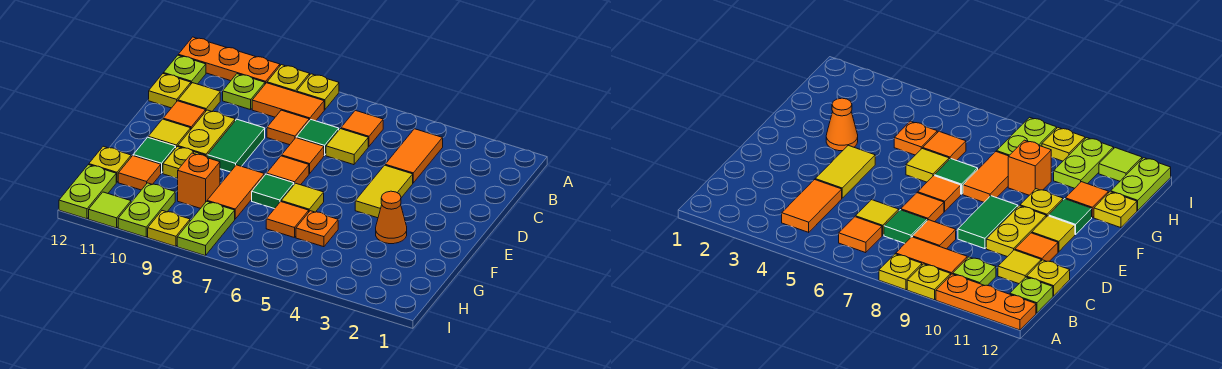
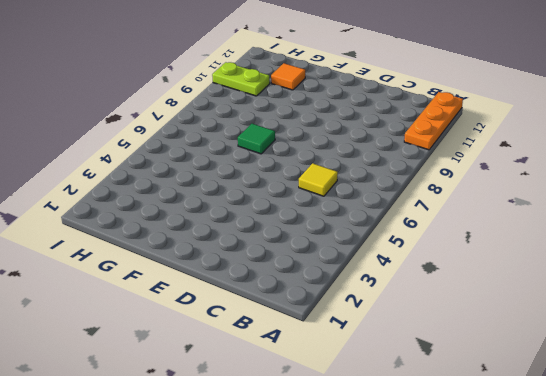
none -> yellow plate A8 level 1
none -> yellow plate A9 level 1
none -> orange tile B4:C4 level 1
none -> orange tile B6 level 1

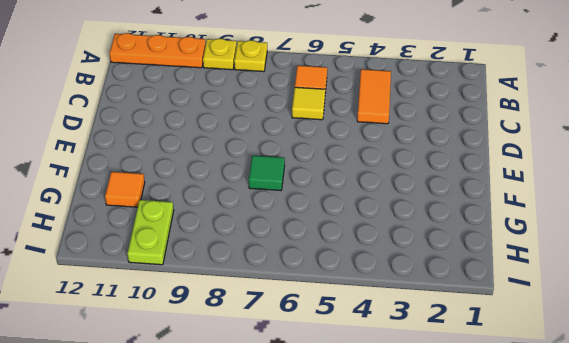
none -> orange tile B8:B9 level 1
none -> lime plate B10 level 1
none -> lime plate B12 level 1
none -> green tile C7 level 1

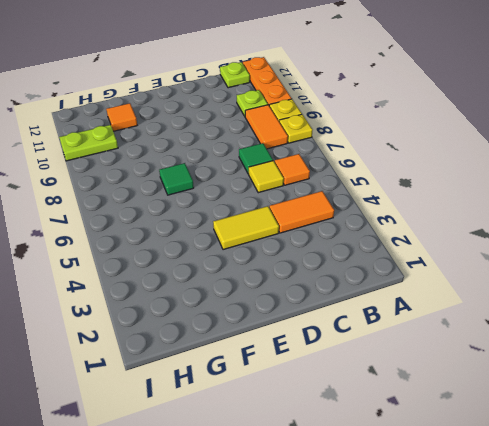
none -> orange tile C8 level 1
none -> yellow tile C11 level 1
none -> yellow plate C12 level 1
none -> orange tile D7 level 1

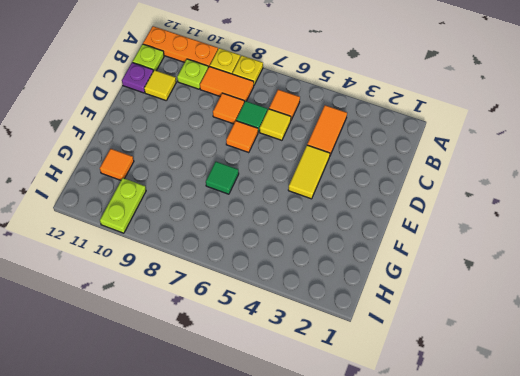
purple plate C12 level 1 -> yellow plate C12 level 1
none -> green tile D9:E9 level 1
none -> yellow plate D10:E10 level 1
none -> orange tile D11 level 1
none -> orange tile E7 level 1

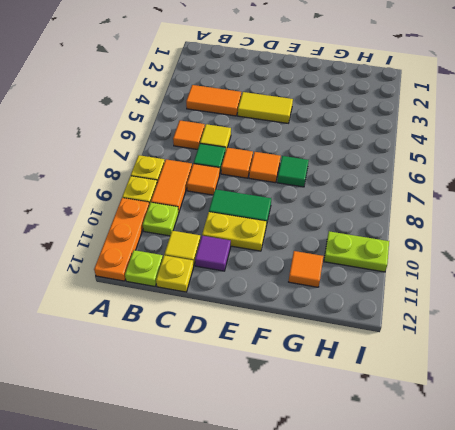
purple tile D11 level 1 -> orange tile D11 level 1
none -> yellow tile E11 level 1
none -> orange cone F3 level 1
none -> yellow tile F6 level 1
none -> orange tile F8:G8 level 1

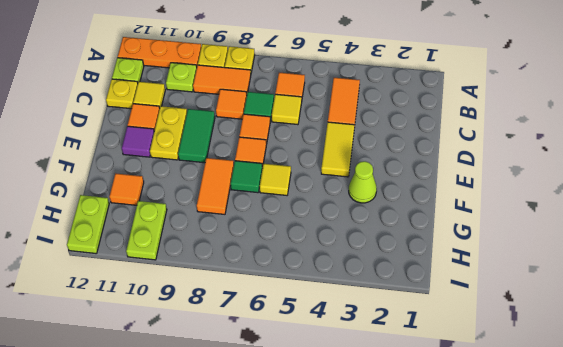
purple tile E11 level 1 -> yellow tile E11 level 1
lime cone F3 level 1 -> orange cone F3 level 1
none -> yellow plate F10 level 1
none -> green tile F11 level 1
none -> orange plate G5 level 1
none -> orange tile G6 level 1

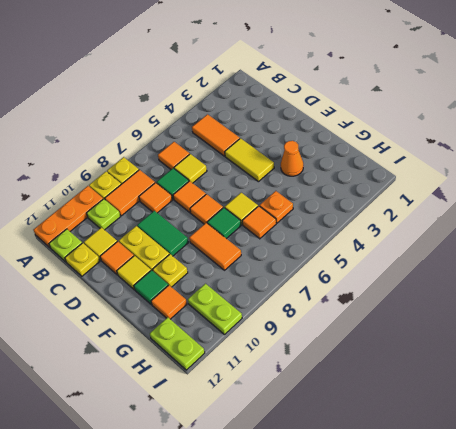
none -> orange brick G9 level 1
none -> yellow plate G12 level 1
none -> lime plate H8:I8 level 1
none -> yellow plate I9 level 1

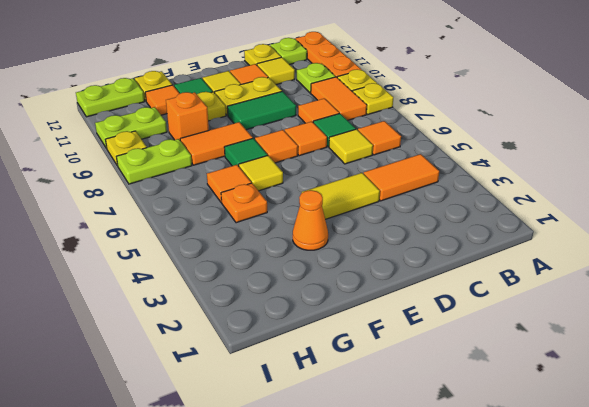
none -> lime tile I11 level 1

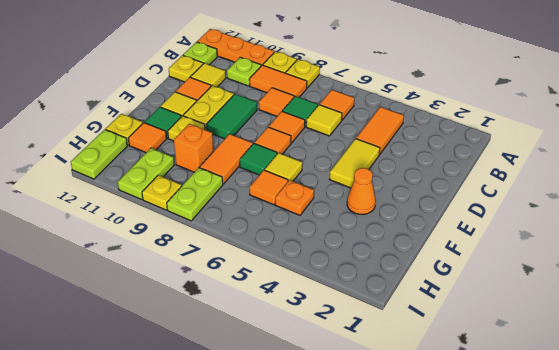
none -> lime tile I11 level 1

